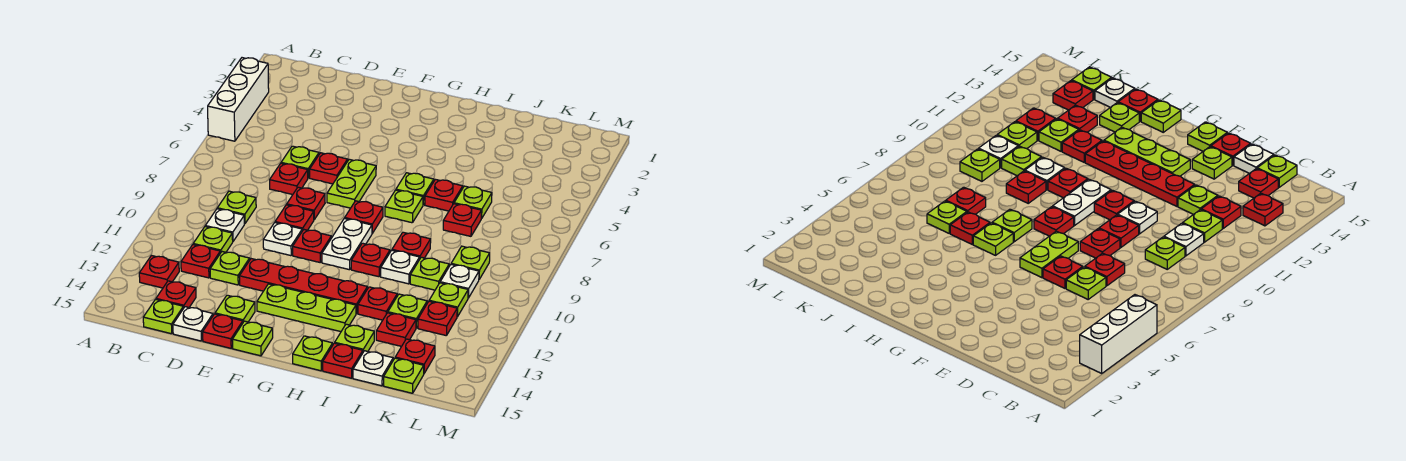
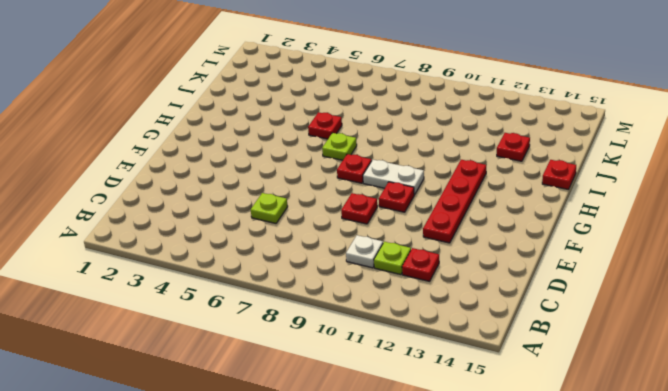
none -> white brick A3:A5 level 1
none -> red plate B13 level 1
none -> lime plate C9 level 1
none -> red plate C14 level 1

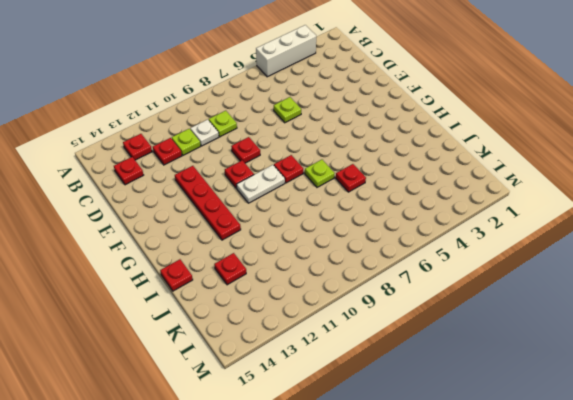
none -> lime plate C15 level 1
none -> red plate D7 level 1
none -> lime plate D12 level 1
none -> white plate D15 level 1

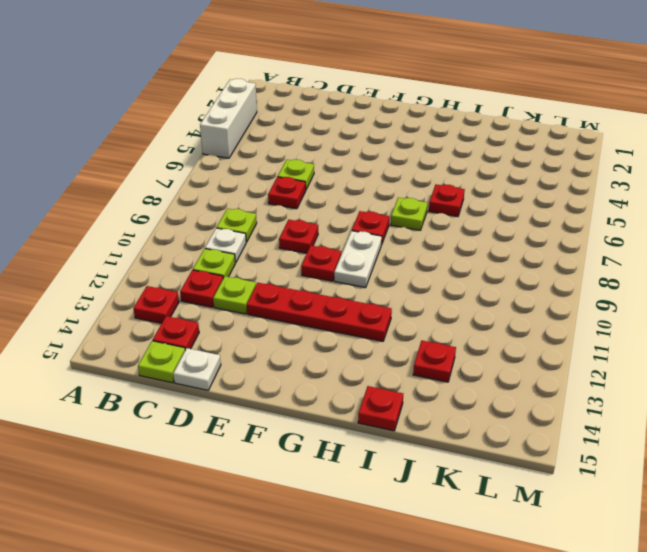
none -> red plate E6 level 1
none -> red plate E8 level 1
none -> white plate E10 level 1
none -> lime plate E14 level 1

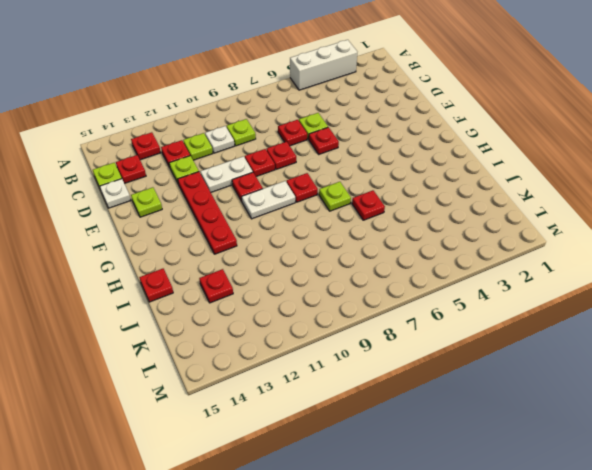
white plate E10:E11 level 1 -> white plate E10 level 1
none -> red plate E15 level 1
none -> lime plate F6:F7 level 1
none -> lime plate F13:H13 level 1
none -> lime plate F15 level 1

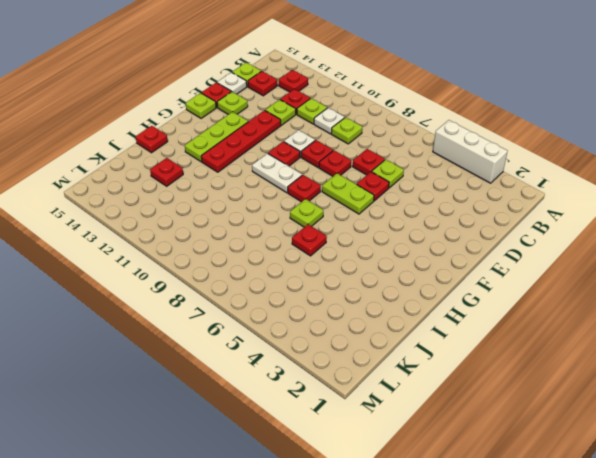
none -> lime plate H6 level 1
none -> red plate H10 level 1
none -> lime plate H15 level 1
none -> red plate I9 level 1

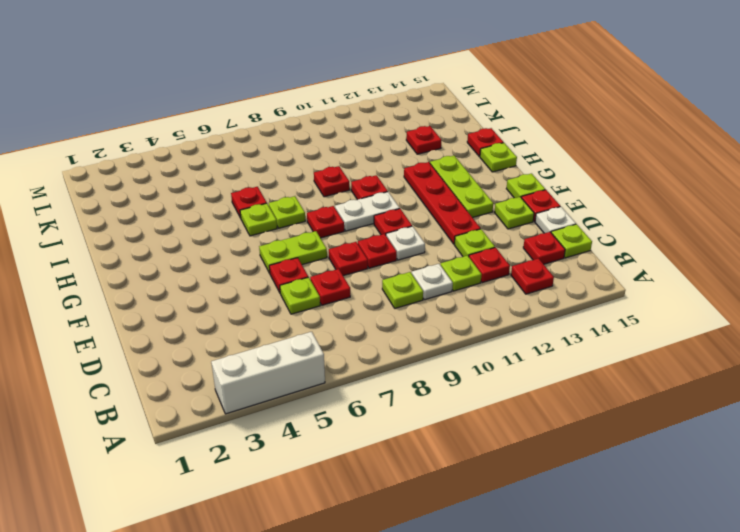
none -> white plate I10 level 1
none -> red plate I12 level 1
none -> lime plate I14 level 1
none -> lime plate J6 level 1

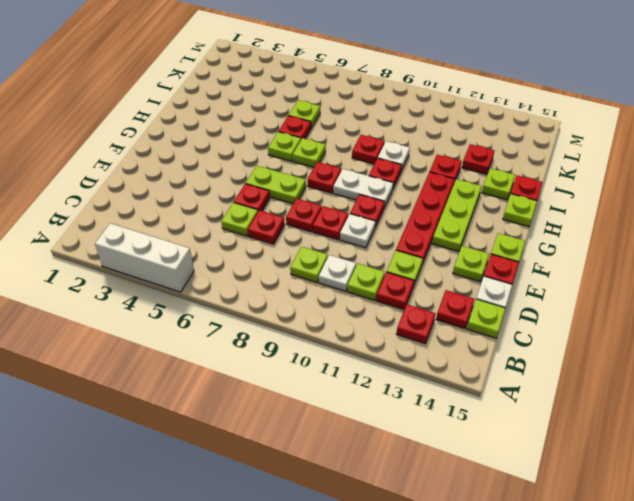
none -> red plate J7 level 1
none -> lime plate J10 level 1
none -> lime plate J12 level 1
none -> white plate J15 level 1

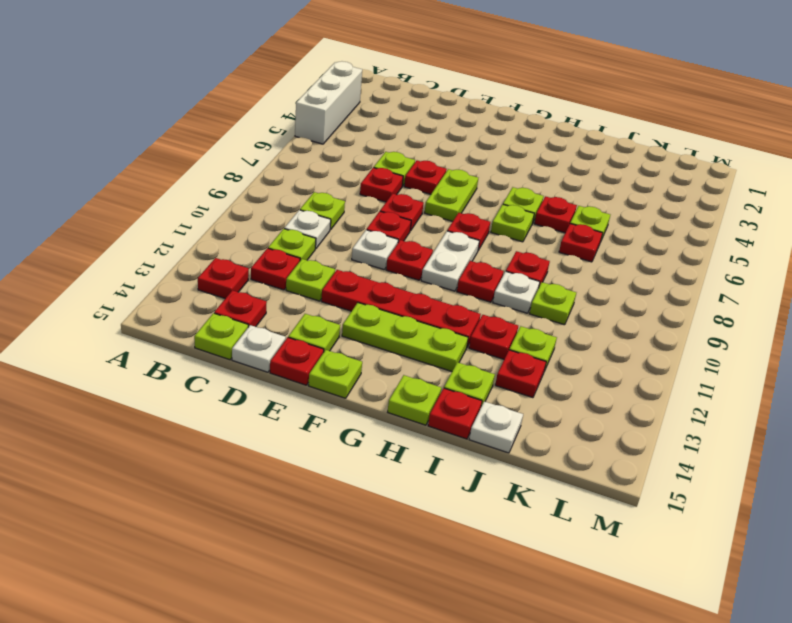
none -> lime plate K9 level 1
none -> white plate K10 level 1
none -> lime plate K11 level 1
none -> red plate K12 level 1

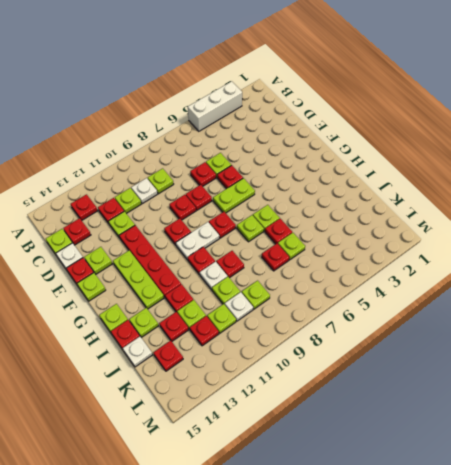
none -> white plate E10 level 1
none -> lime plate K15 level 1

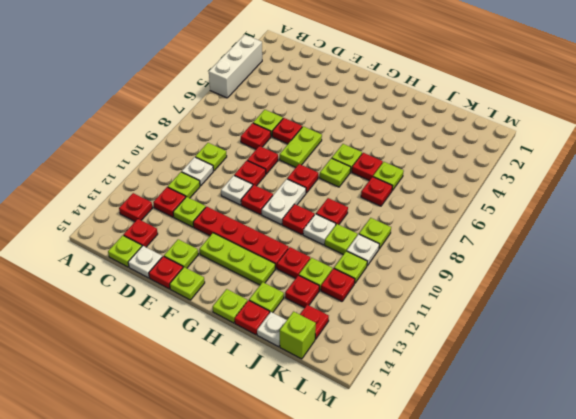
lime brick K15 level 1 -> lime plate K15 level 1

